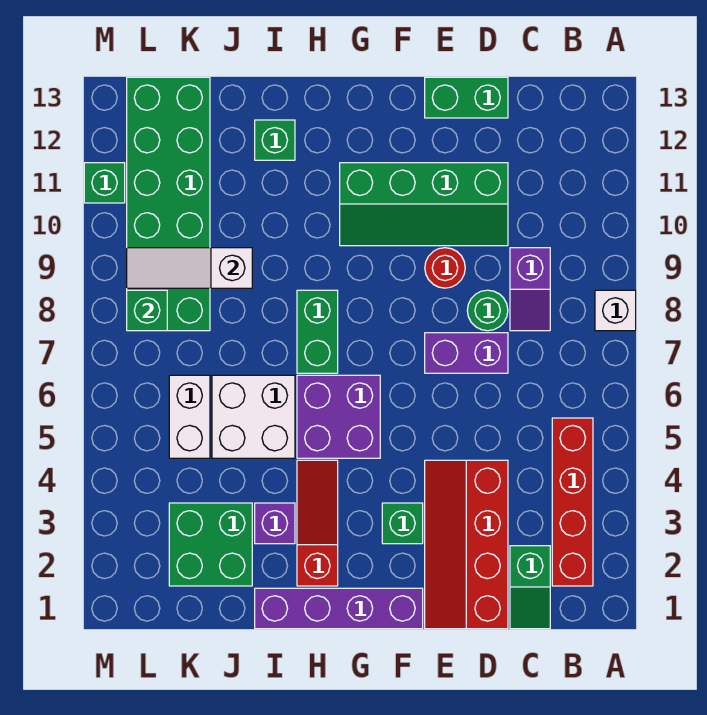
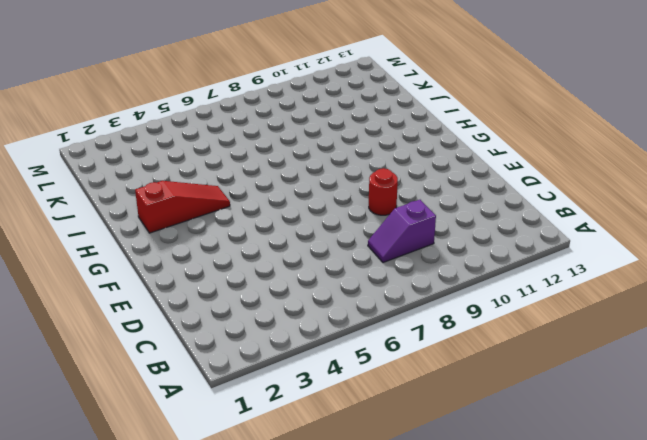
none -> white brick A8 level 1
none -> red brick B2:B5 level 1
none -> green slope C1:C2 level 1 top 2

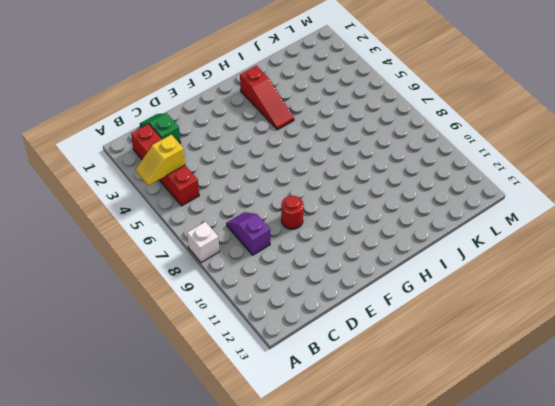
yellow slope A4:B4 level 2 top B -> none
none -> red slope D1:E4 level 1 top D
none -> purple brick D7:E7 level 1
none -> green round brick D8 level 1

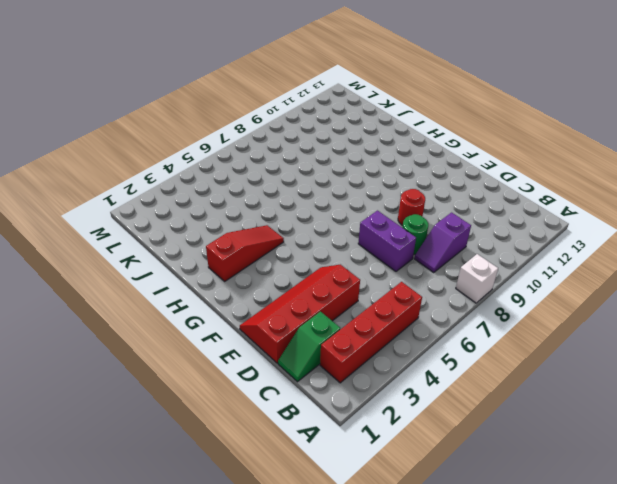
none -> green slope D10:G11 level 1 top 11
none -> green brick D13:E13 level 1
none -> purple brick F1:I1 level 1

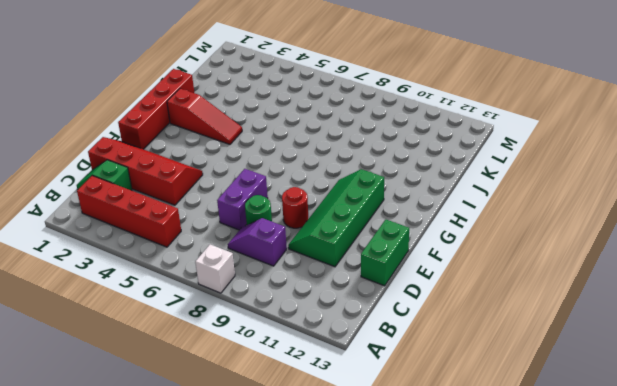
red brick F1:I1 level 1 -> purple brick F1:I1 level 1
none -> green brick F3 level 1
none -> purple brick G5:H6 level 1
none -> green brick H7:H8 level 1

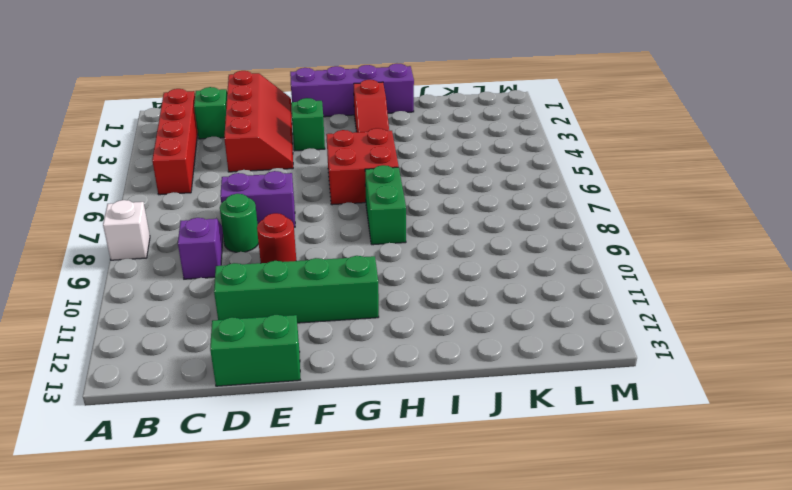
red brick G5:H6 level 1 -> purple brick G5:H6 level 1
none -> purple brick I3 level 1
none -> white brick I5:J6 level 1
none -> green brick I12 level 1

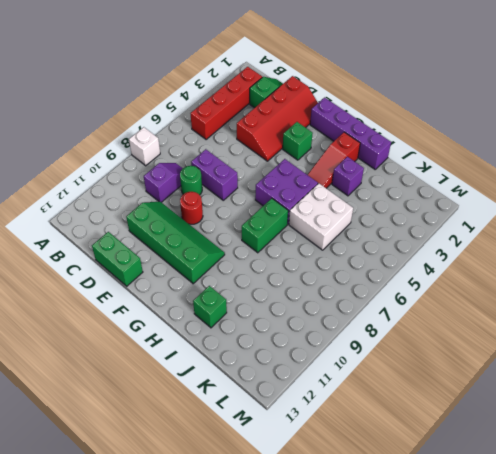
none -> green brick J2:K3 level 1
none -> white brick K5:K6 level 1
none -> green brick K8:L13 level 1

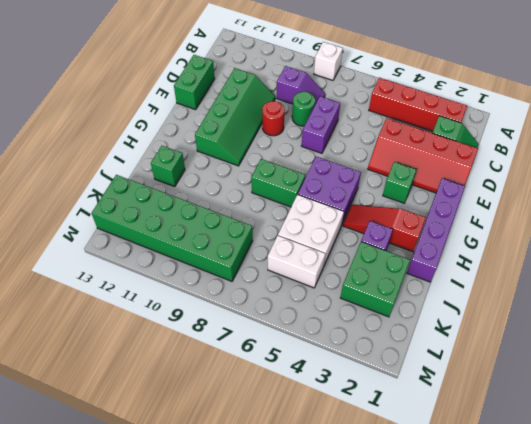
none -> green brick M11 level 1
none -> white slope J9:L9 level 2 top J
none -> green brick L8 level 2

